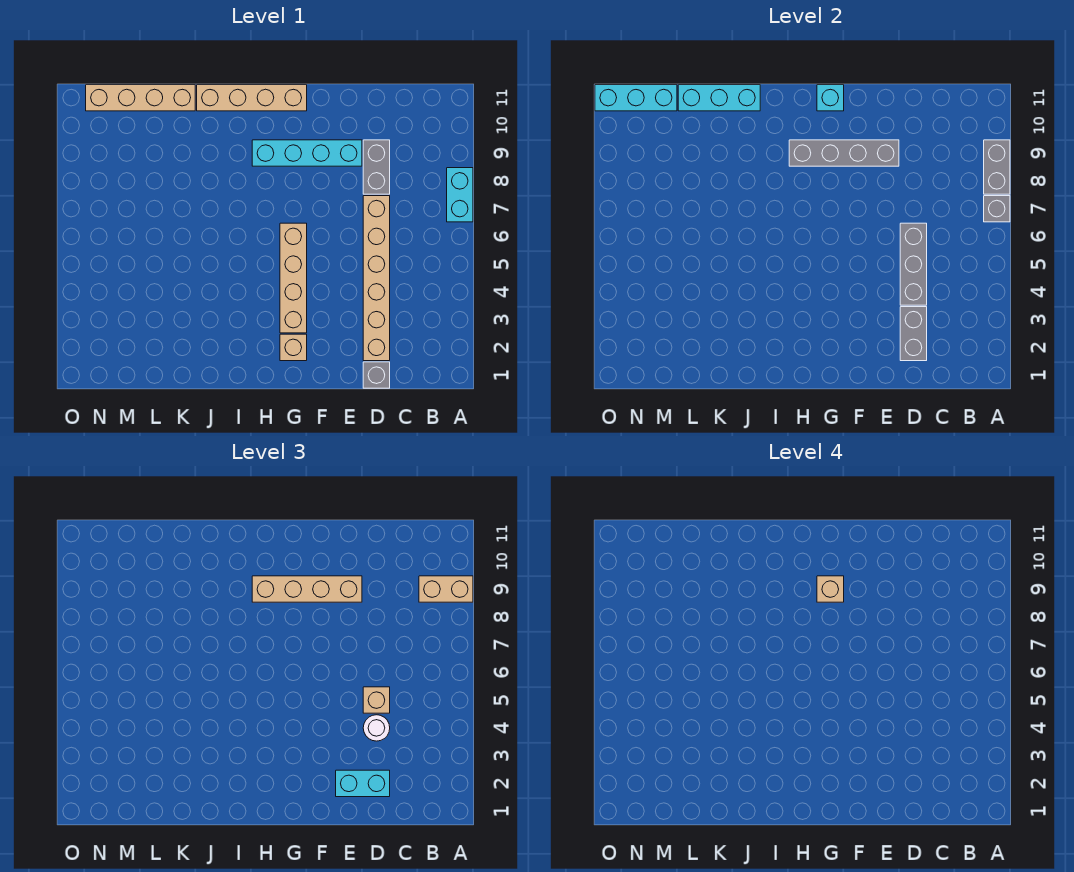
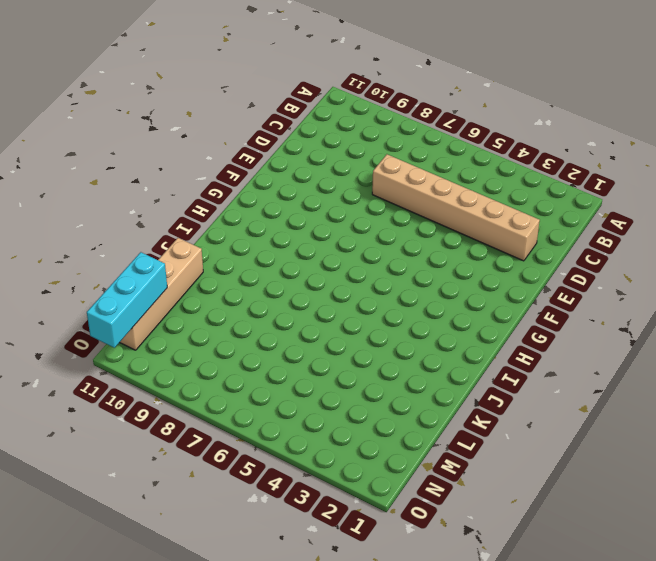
none -> cyan brick A7:A8 level 1
none -> grey brick D1 level 1
none -> grey brick D8:D9 level 1

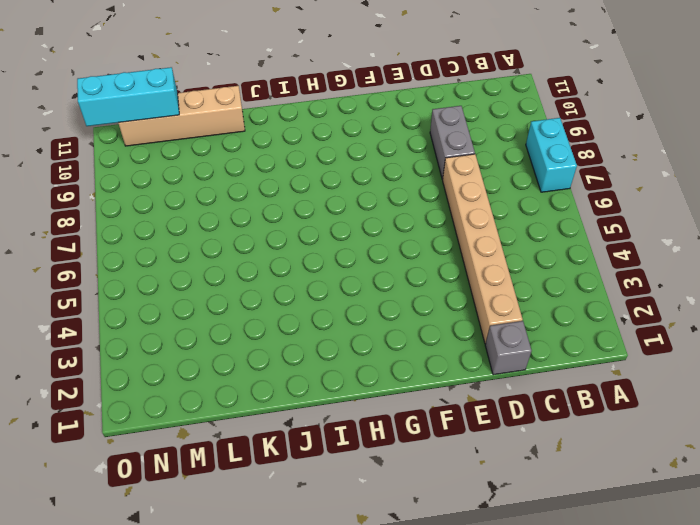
none -> cyan brick E9:H9 level 1
none -> tan brick G2 level 1
none -> tan brick G3:G6 level 1

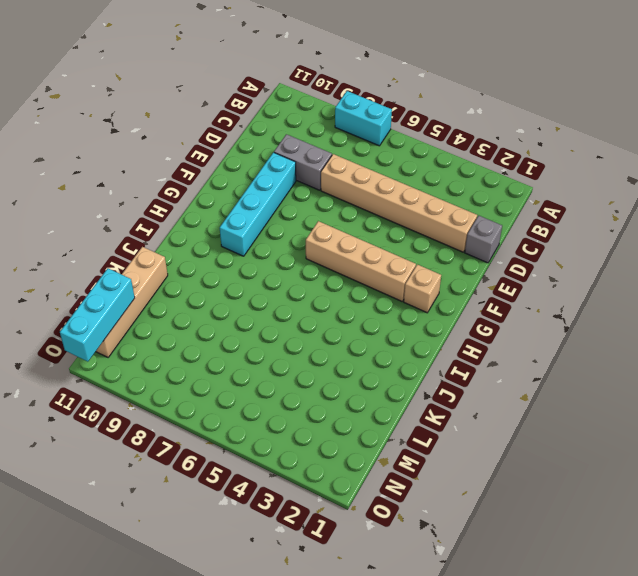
none -> tan brick G11:J11 level 1
none -> grey brick A7 level 2
none -> grey brick A8:A9 level 2

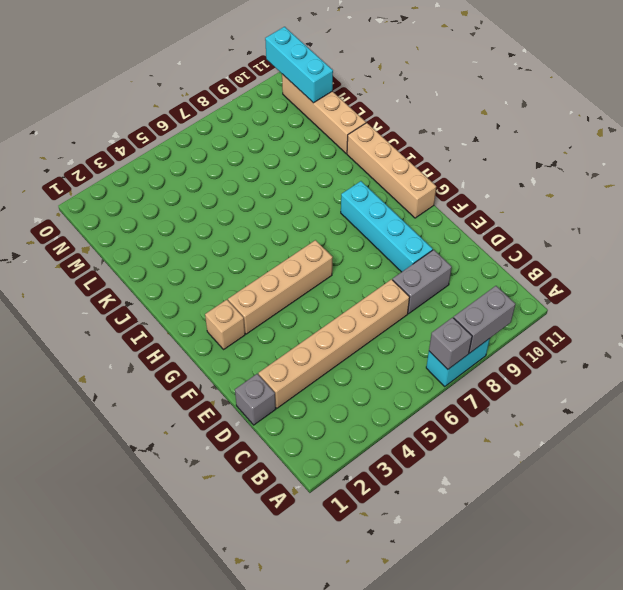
none -> grey brick D2:D3 level 2
none -> grey brick D4:D6 level 2
none -> grey brick E9:H9 level 2

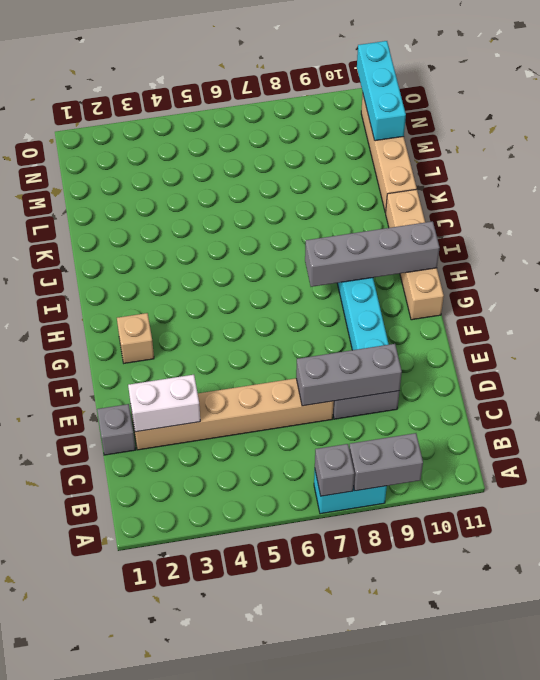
white brick D2:D3 level 2 -> grey brick D2:D3 level 2
grey brick D7:D9 level 2 -> grey brick D4:D6 level 2
grey brick H8:H11 level 2 -> grey brick E9:H9 level 2
none -> tan brick G3:G6 level 1
none -> cyan brick G11 level 2
none -> cyan brick J11:L11 level 2

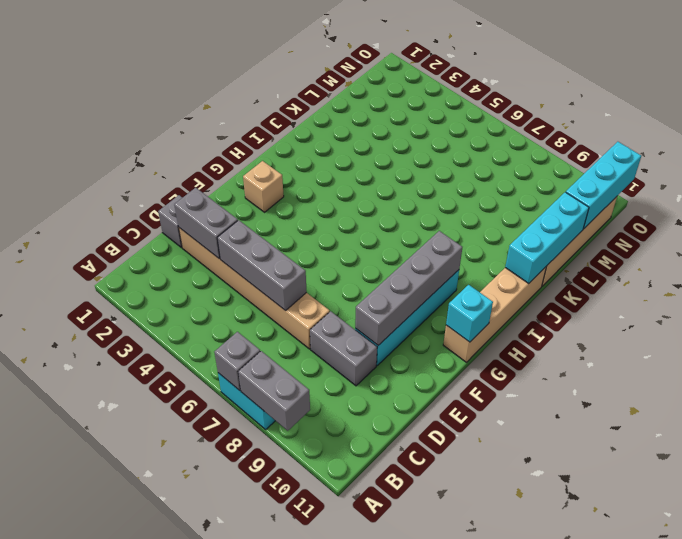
none -> tan brick G3:G6 level 1
none -> tan brick A9:B9 level 3
none -> cyan brick D2:E2 level 3

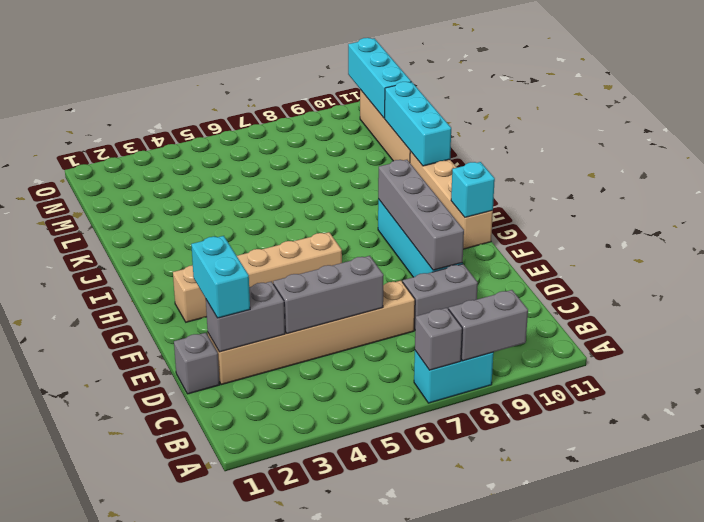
none -> tan brick A9:B9 level 3
none -> white round brick D4 level 3
none -> tan brick D5 level 3

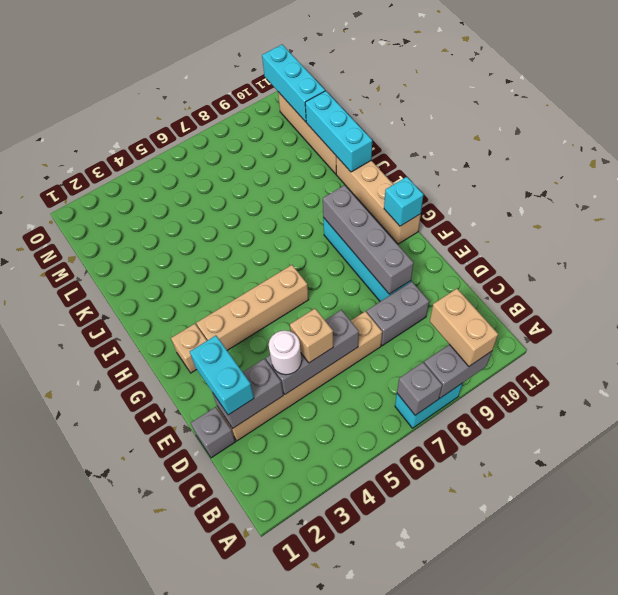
none -> tan brick E9:H9 level 3
none -> tan brick G9 level 4

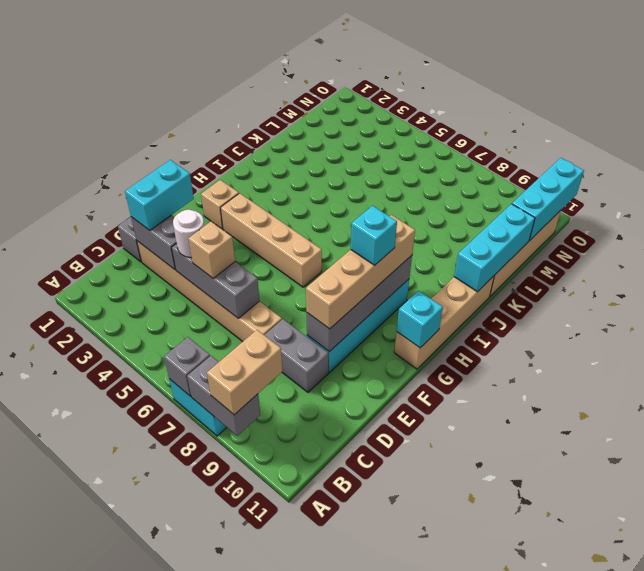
cyan brick G9 level 4 -> tan brick G9 level 4

